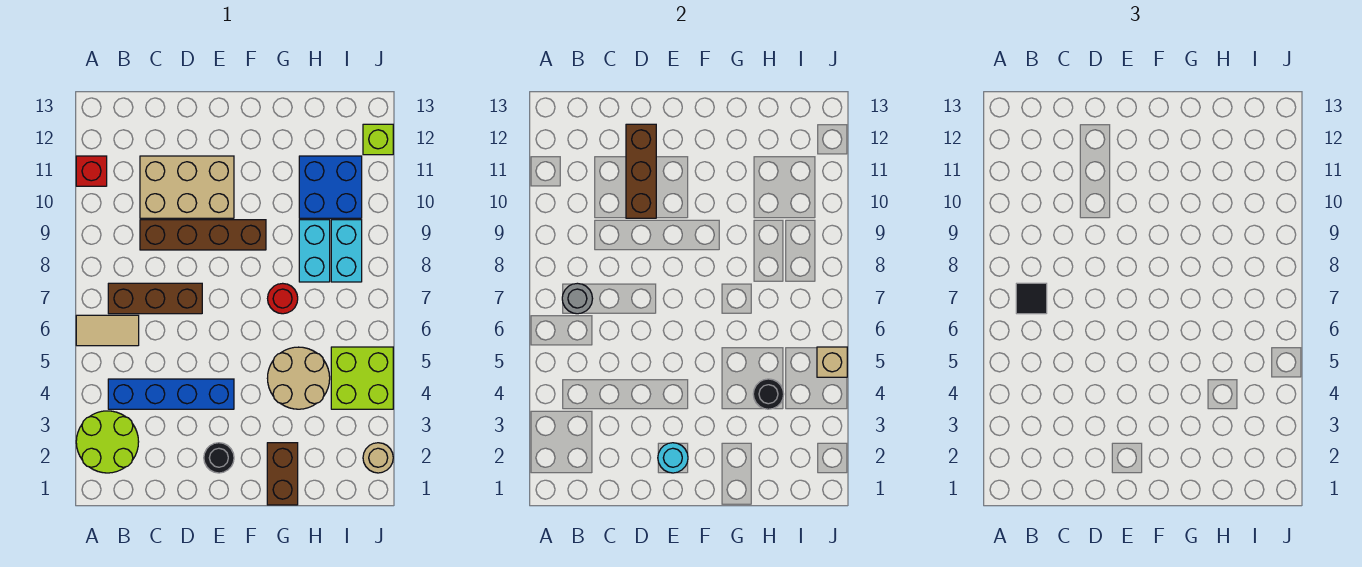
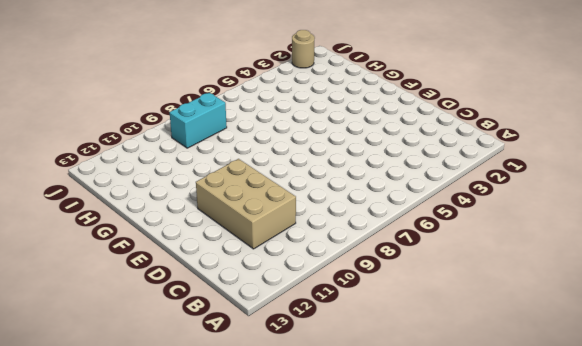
none -> lime round brick A2:B3 level 1
none -> tan tile A6:B6 level 1
none -> red brick A11 level 1

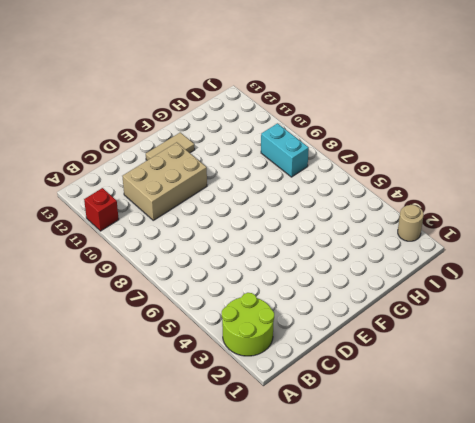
tan tile E12:F12 level 1 -> tan tile A6:B6 level 1
none -> blue brick B4:E4 level 1
none -> brown brick B7:D7 level 1
none -> brown brick C9:F9 level 1

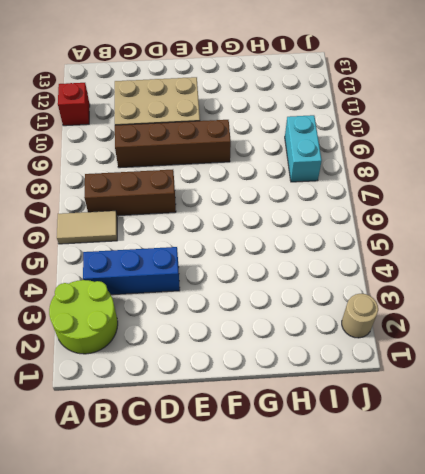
blue brick B4:D4 level 1 -> blue brick B4:E4 level 1
none -> black round brick E2 level 1
none -> brown brick G1:G2 level 1
none -> tan round brick G4:H5 level 1

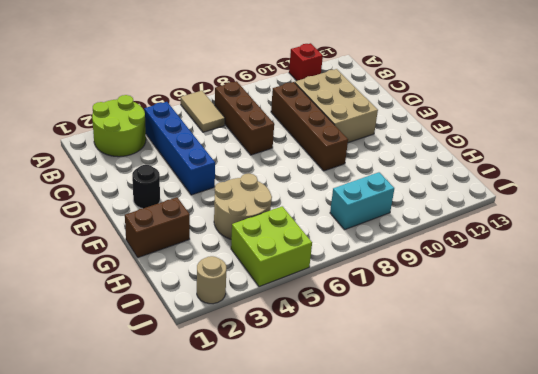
none -> red round brick G7 level 1
none -> cyan brick H8:H9 level 1
none -> blue brick H10:I11 level 1

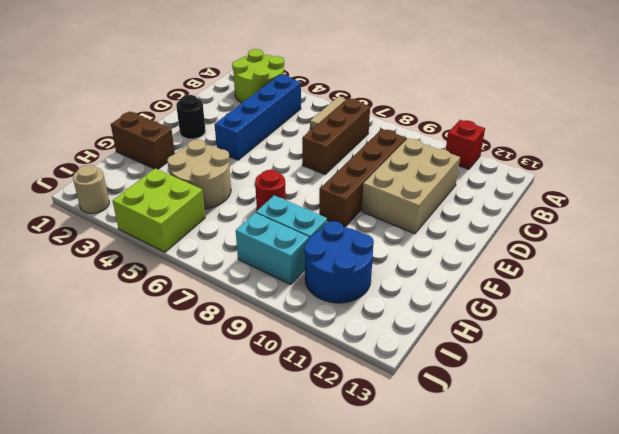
blue round brick H10:I11 level 1 -> blue brick H10:I11 level 1
none -> lime brick J12 level 1
none -> grey round brick B7 level 2
none -> brown brick D10:D12 level 2

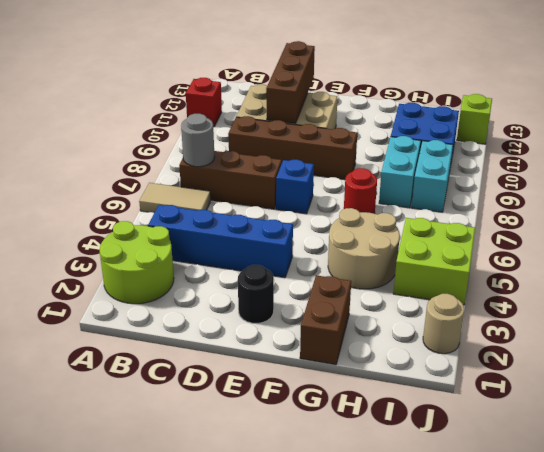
blue brick E7 level 1 -> none
none -> cyan round brick E2 level 2
none -> black round brick H4 level 2
none -> tan brick J5 level 2

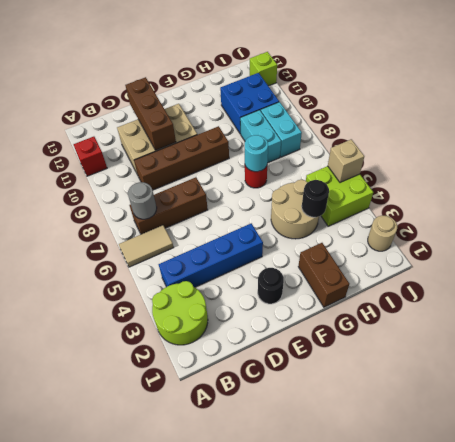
cyan round brick G7 level 2 -> cyan round brick E2 level 2
none -> black tile B7 level 3

